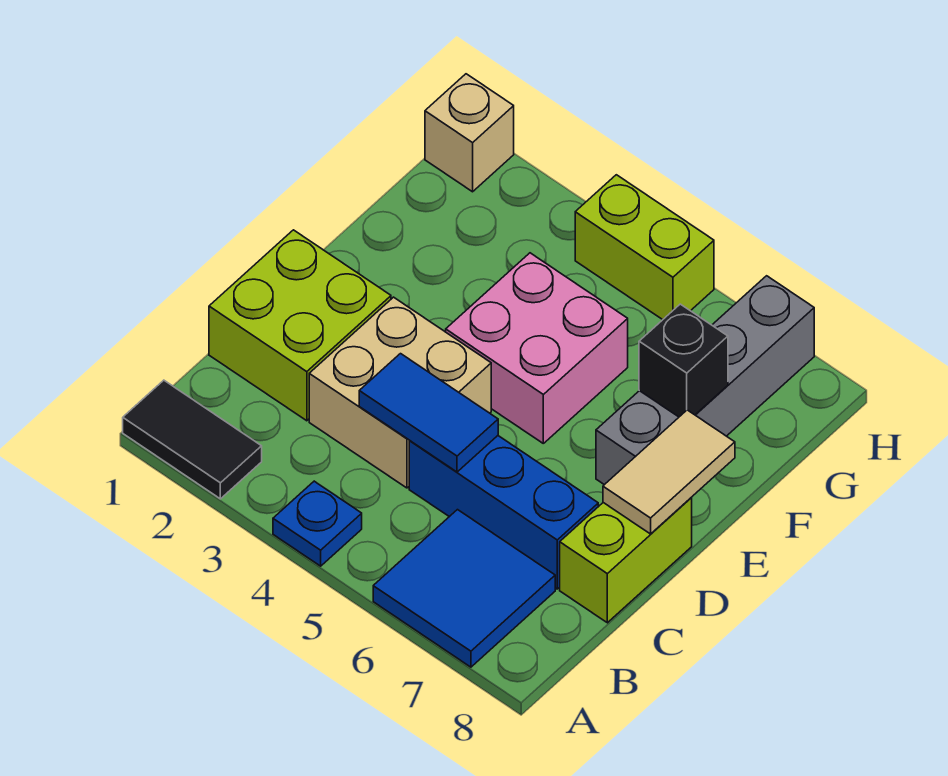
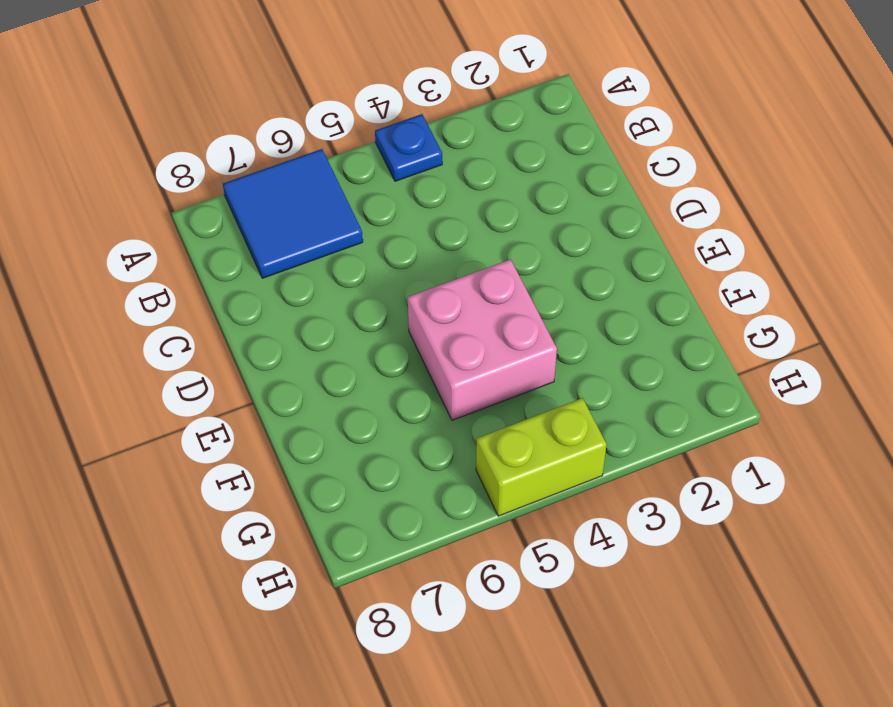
none -> black tile A1:A2 level 1
none -> lime brick C1:D2 level 1
none -> tan brick C3:D4 level 1

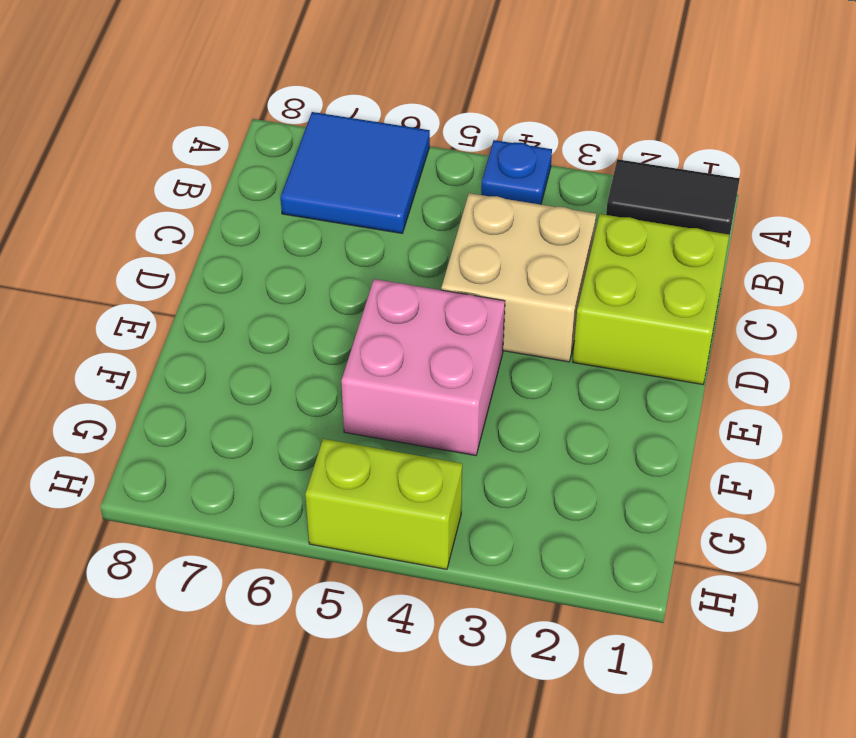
none -> blue brick C5:C7 level 1
none -> lime brick C8:D8 level 1
none -> grey brick E7:H7 level 1

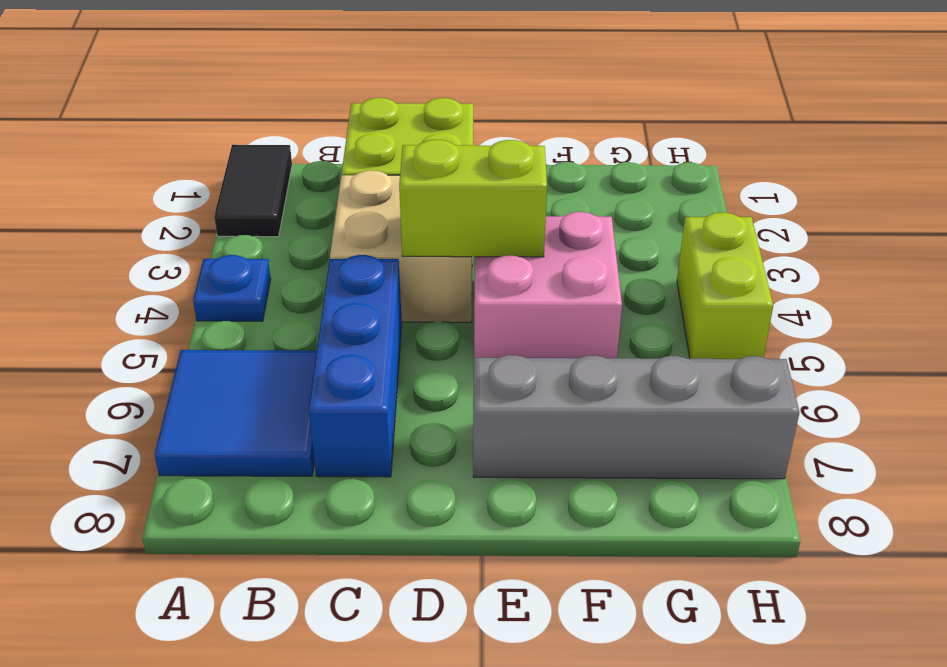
lime brick D4:E4 level 2 -> lime brick C8:D8 level 1
none -> tan brick H1 level 1
none -> blue tile C4:C5 level 2
none -> tan tile D8:E8 level 2

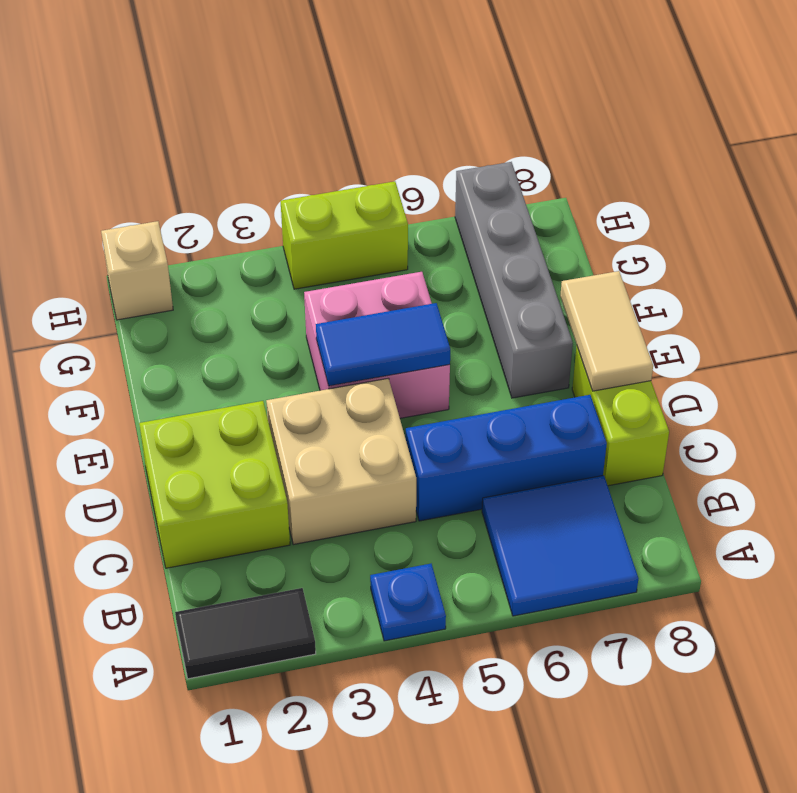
blue tile E4:E5 level 2 -> blue tile C4:C5 level 2
none -> black brick F7 level 2

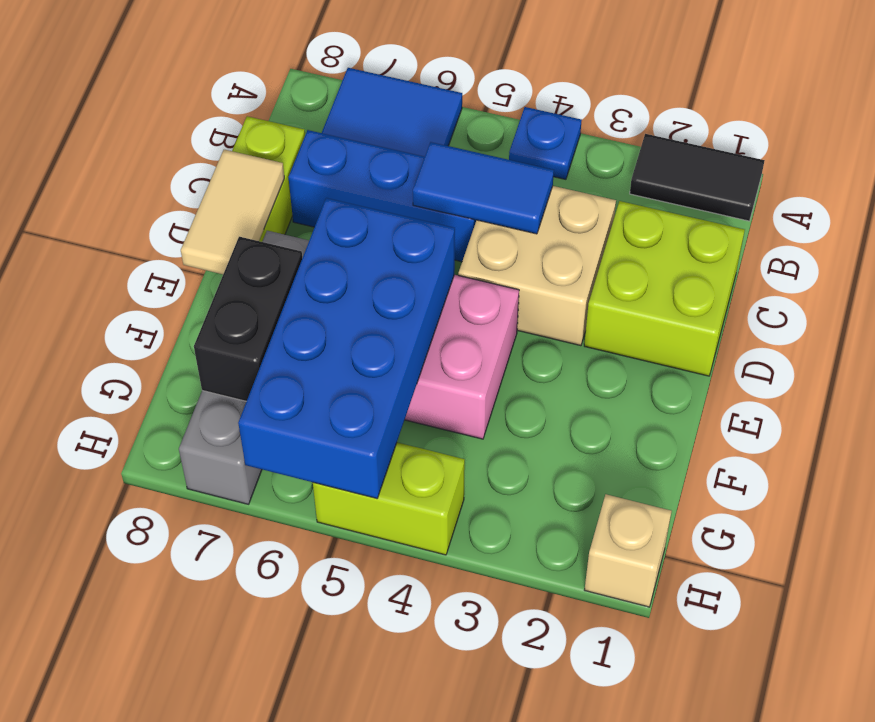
blue brick E5:H6 level 2 -> none
black brick F7:G7 level 2 -> black brick F7 level 2

